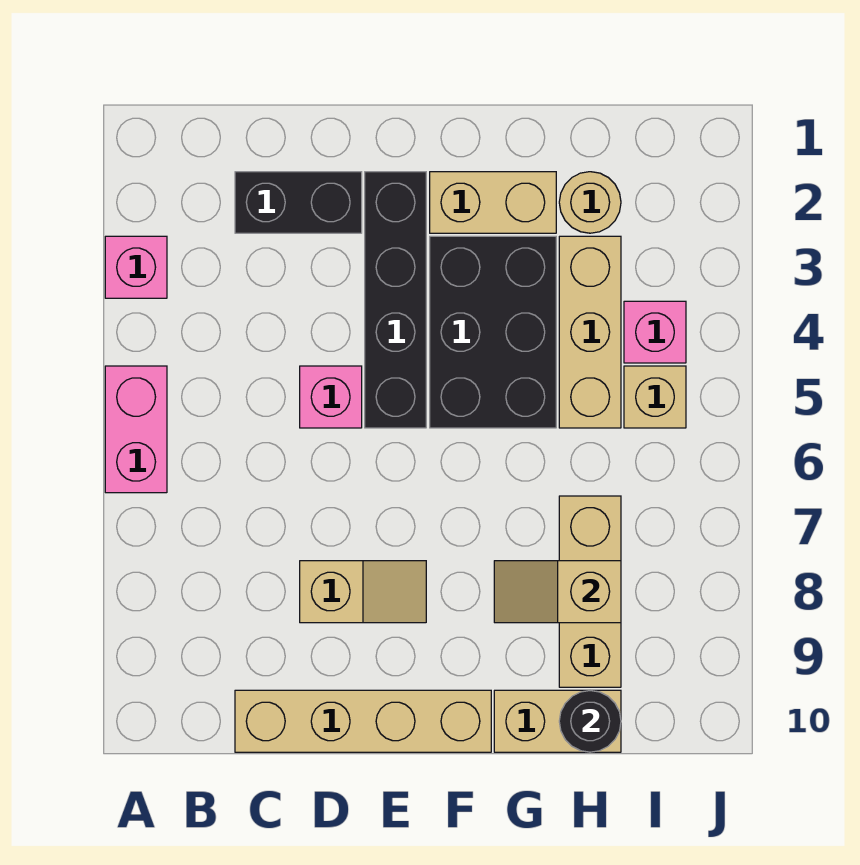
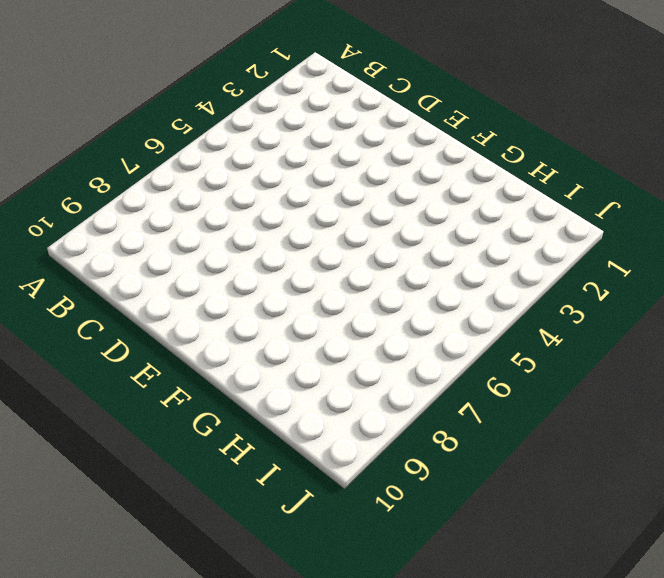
none -> pink brick A3 level 1
none -> pink brick A5:A6 level 1
none -> black brick C2:D2 level 1

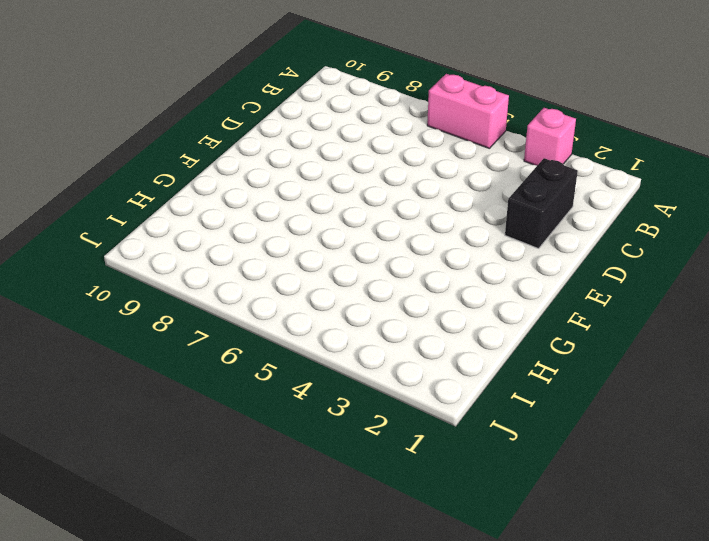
none -> tan brick C10:F10 level 1
none -> pink brick D5 level 1
none -> tan slope D8:E8 level 1 top D

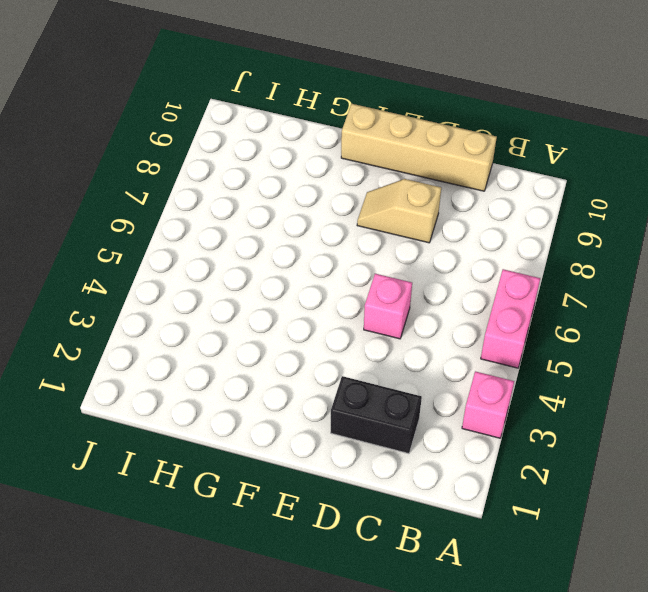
none -> black brick E2:E5 level 1
none -> tan brick F2:G2 level 1
none -> black brick F3:G5 level 1

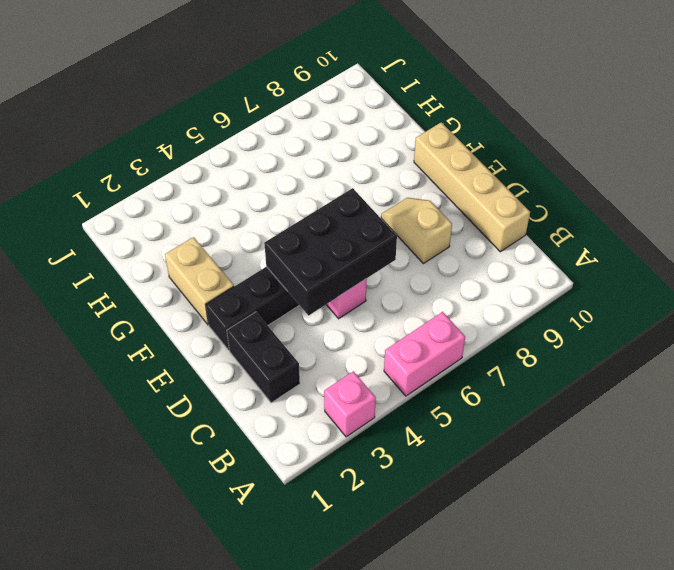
black brick D4:E6 level 2 -> black brick F3:G5 level 1
none -> tan brick G10:H10 level 1
none -> tan round brick H2 level 1
none -> tan brick H3:H5 level 1

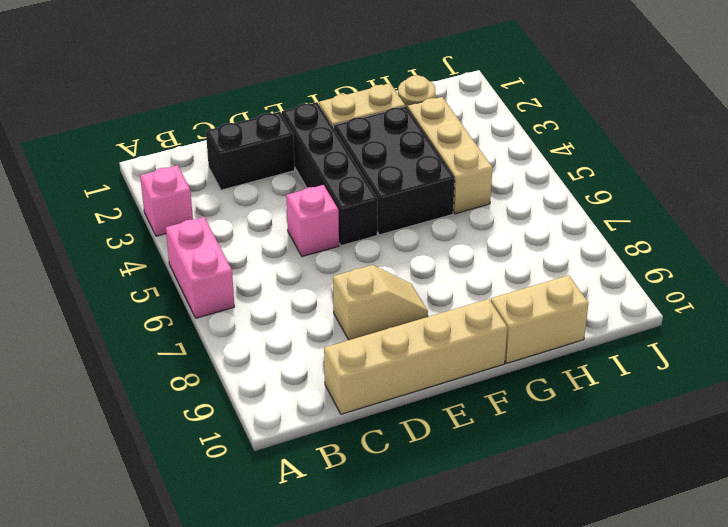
none -> tan brick H7:H9 level 1
none -> pink brick I4 level 1
none -> tan brick I5 level 1

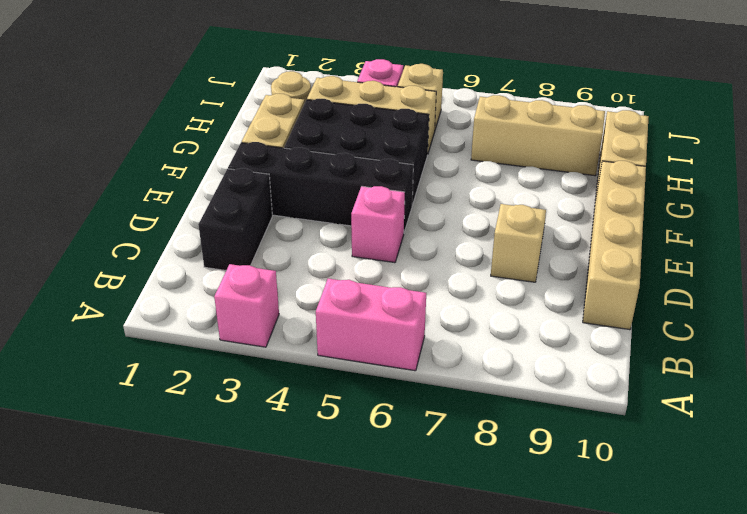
none -> tan slope G8:H8 level 2 top H
none -> black round brick H10 level 2

